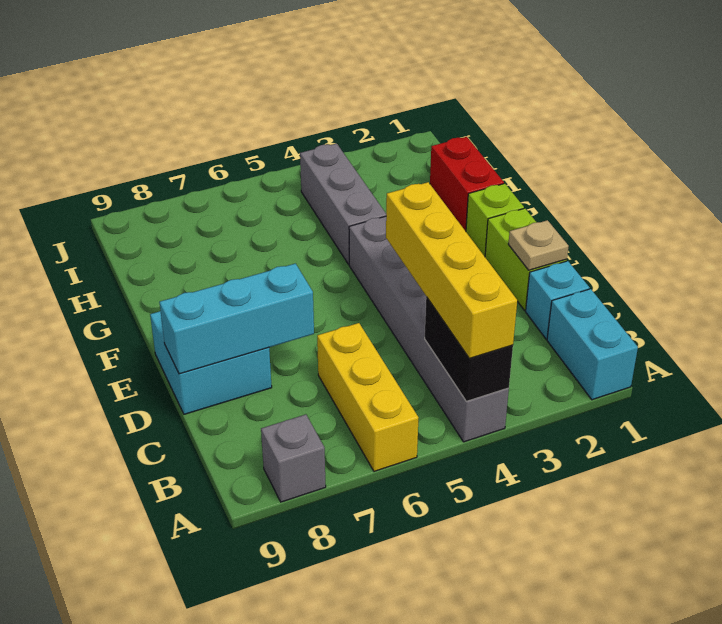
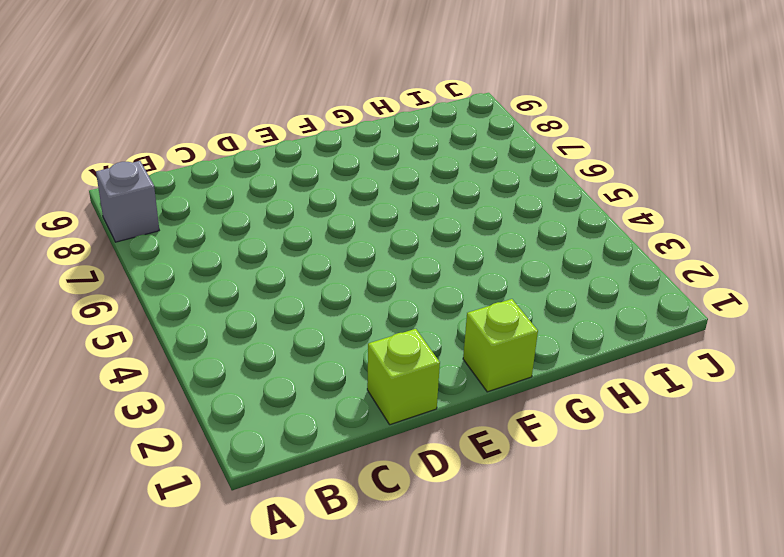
lime brick D1 level 1 -> lime brick D1:E1 level 1
none -> cyan brick A1:B1 level 1
none -> grey brick A4:F4 level 1
none -> yellow brick A6:C6 level 1

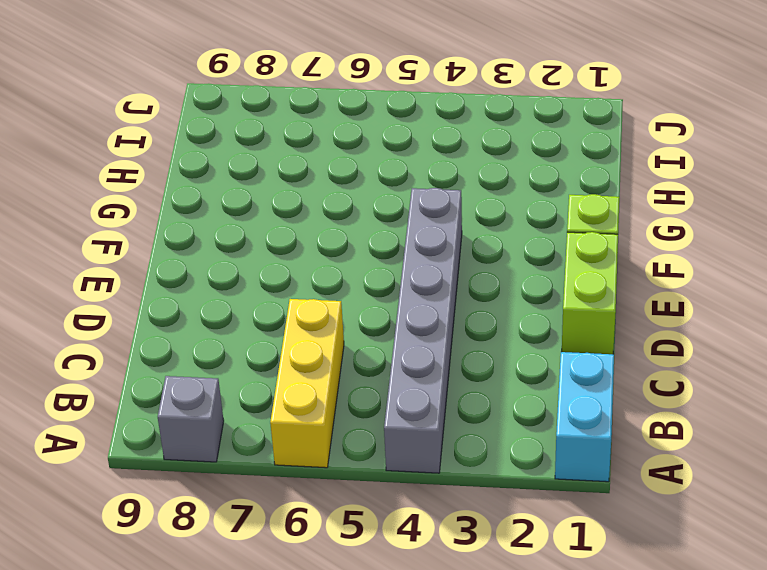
none -> cyan brick C1 level 1
none -> cyan brick D8:E9 level 1
none -> red brick G1:H1 level 1

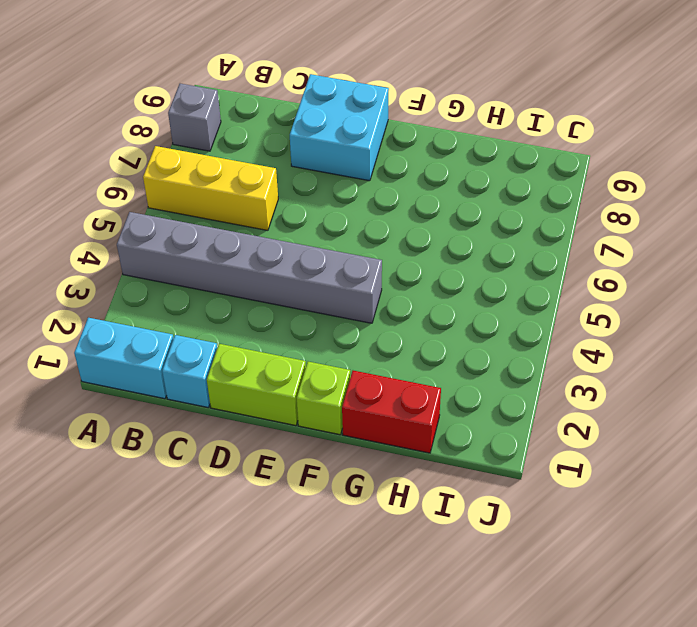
none -> grey brick G4:I4 level 1
none -> black brick A4:B4 level 2
none -> tan plate D1 level 2

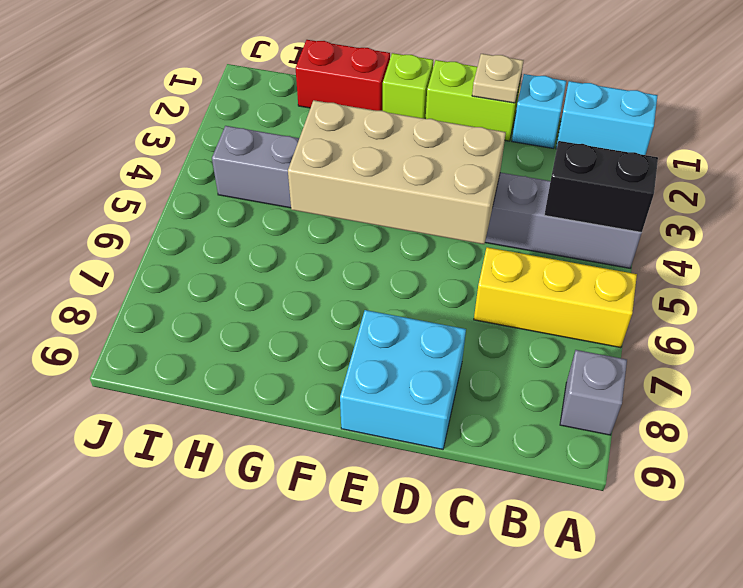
tan brick D4:G5 level 2 -> none
none -> cyan brick D7:D9 level 2
none -> yellow brick A4:D4 level 3

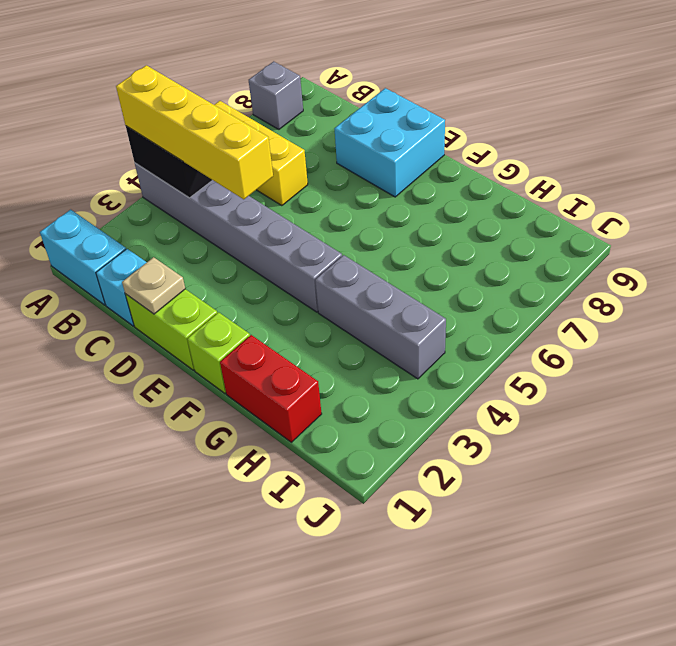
none -> cyan brick D7:D9 level 2

